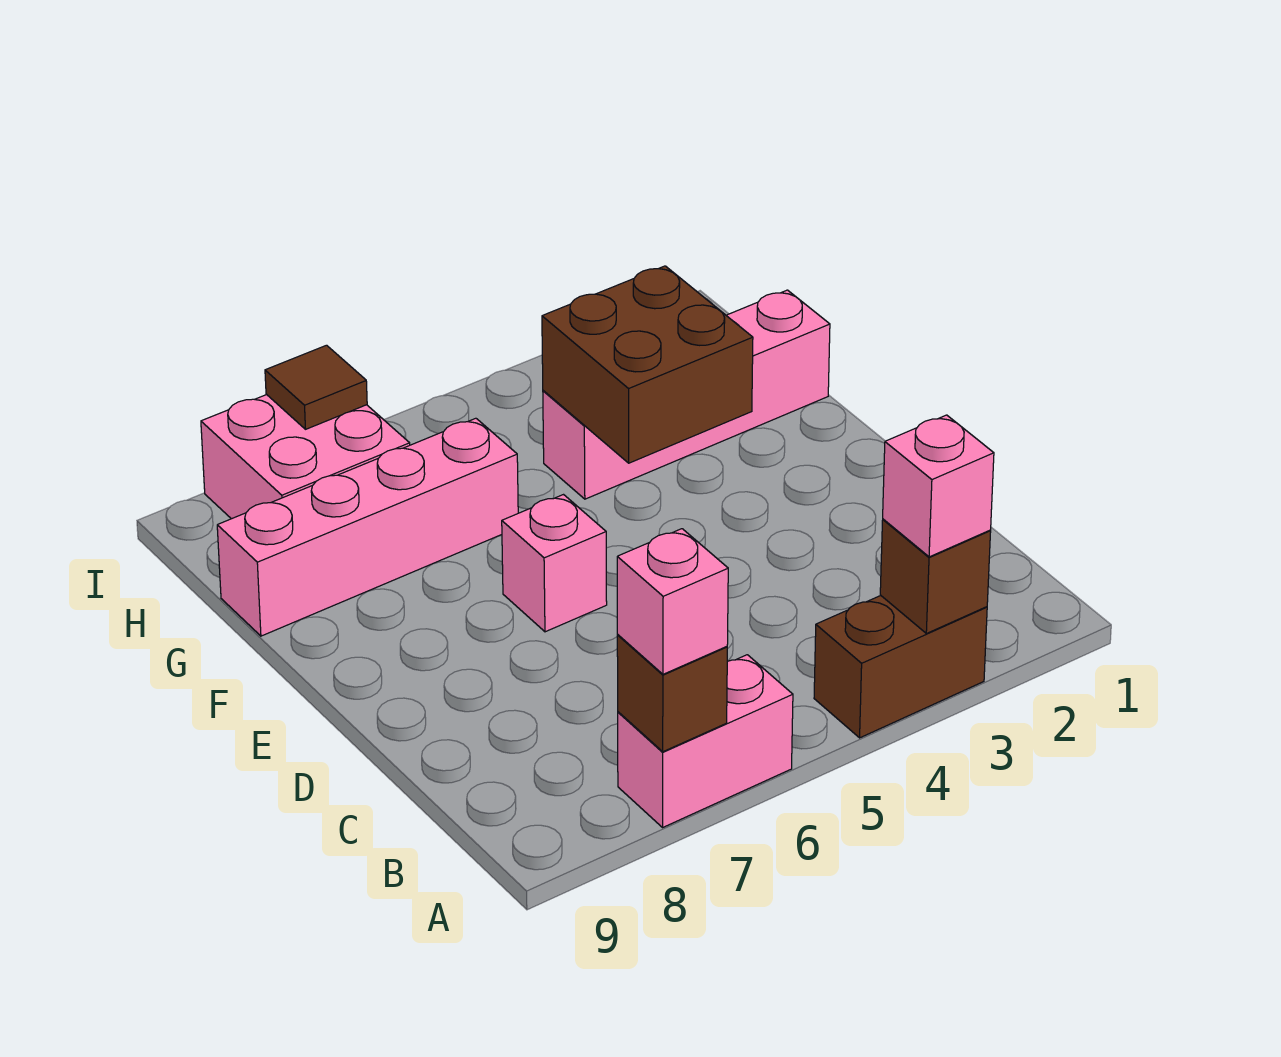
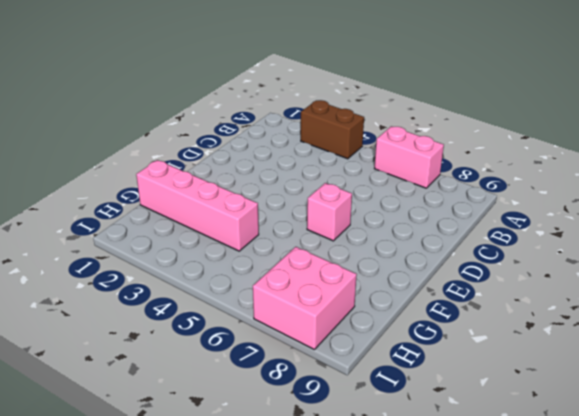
none -> pink brick G6:G9 level 1
none -> brown brick A3 level 2
none -> brown brick A7 level 2

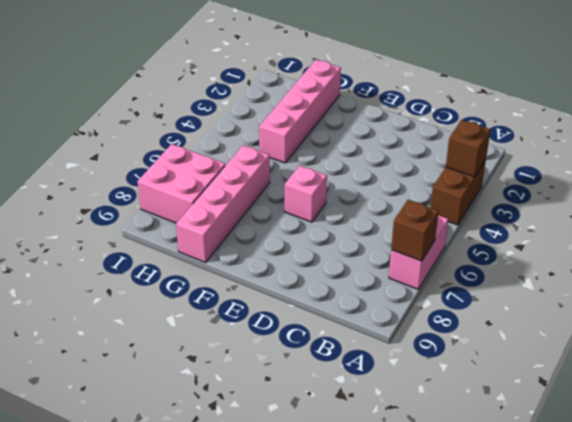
none -> brown brick F3:G4 level 2
none -> brown tile I7 level 2
none -> pink brick A3 level 3

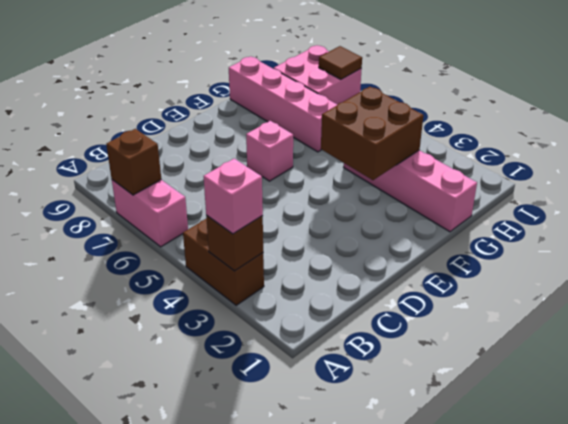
none -> pink brick A7 level 3

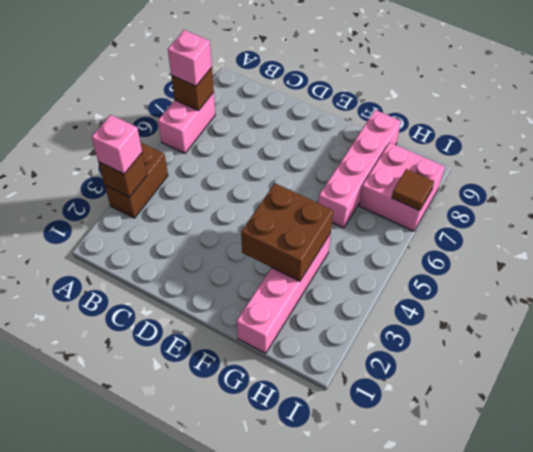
none -> pink brick E6 level 1

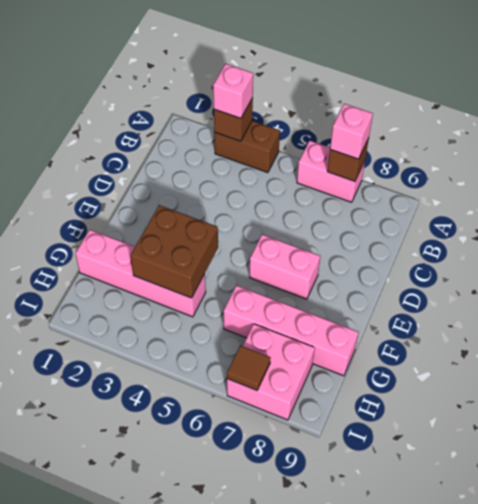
pink brick E6:E7 level 1 -> pink brick E6 level 1

